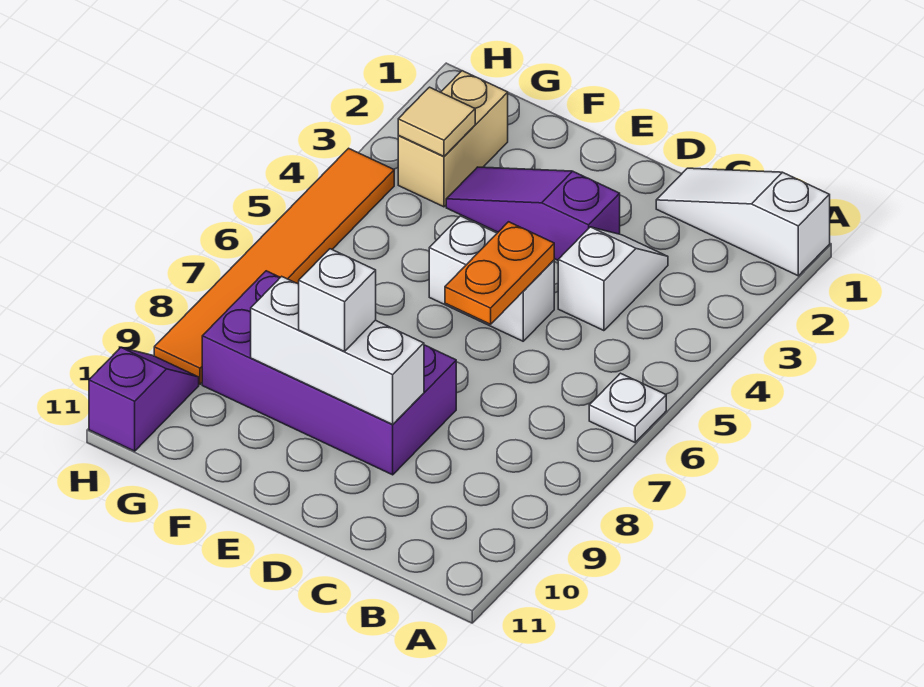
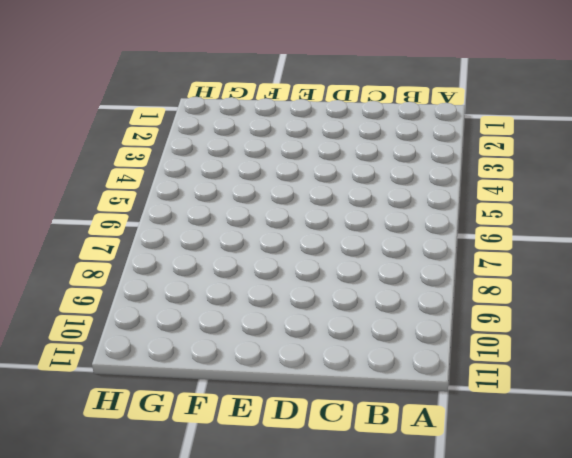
none -> white slope A1:C1 level 1 top A
none -> white plate A6 level 1
none -> white slope C3:C4 level 1 top 4

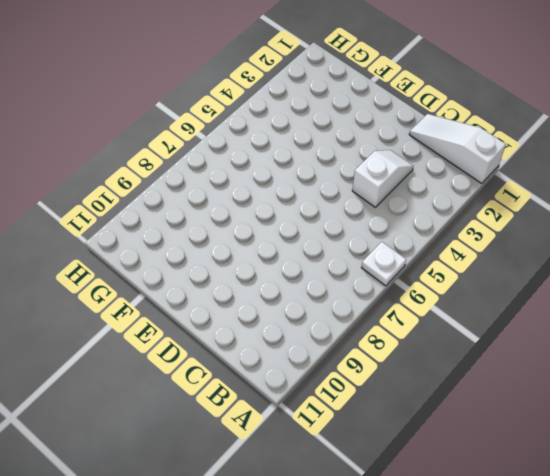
none -> purple slope D3:F3 level 1 top D
none -> white brick D5:E5 level 1
none -> purple brick D8:G9 level 1

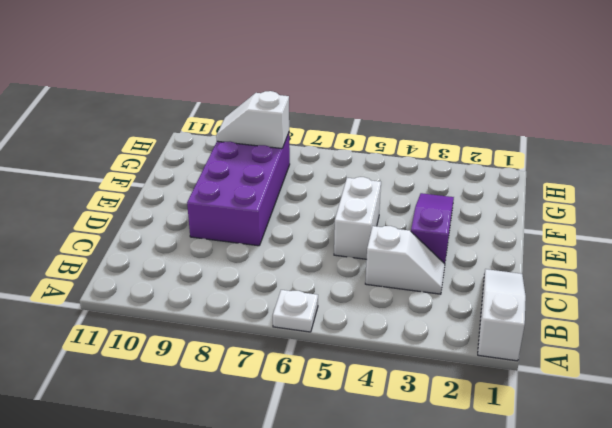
white slope G8:G9 level 2 top 8 -> none
none -> tan brick G2:G3 level 1
none -> orange tile H4:H9 level 1
none -> purple slope H10:H11 level 1 top 11

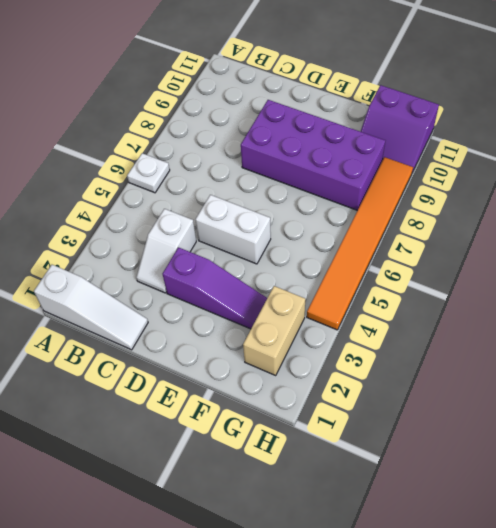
purple slope G10:H11 level 1 top 11 -> purple slope H10:H11 level 1 top 11
none -> orange plate D5:D6 level 2
none -> white brick D9:F9 level 2
none -> tan tile G3 level 2

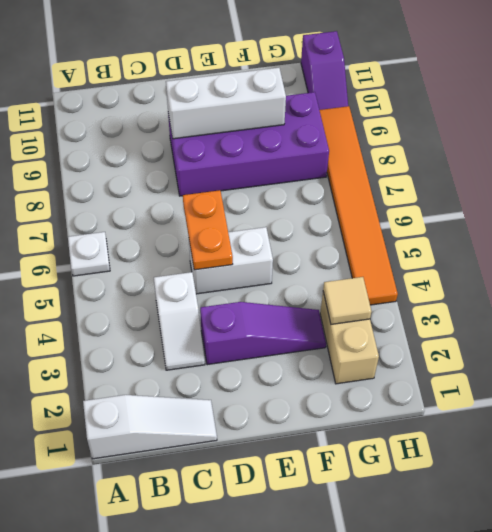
none -> white brick E9 level 3

